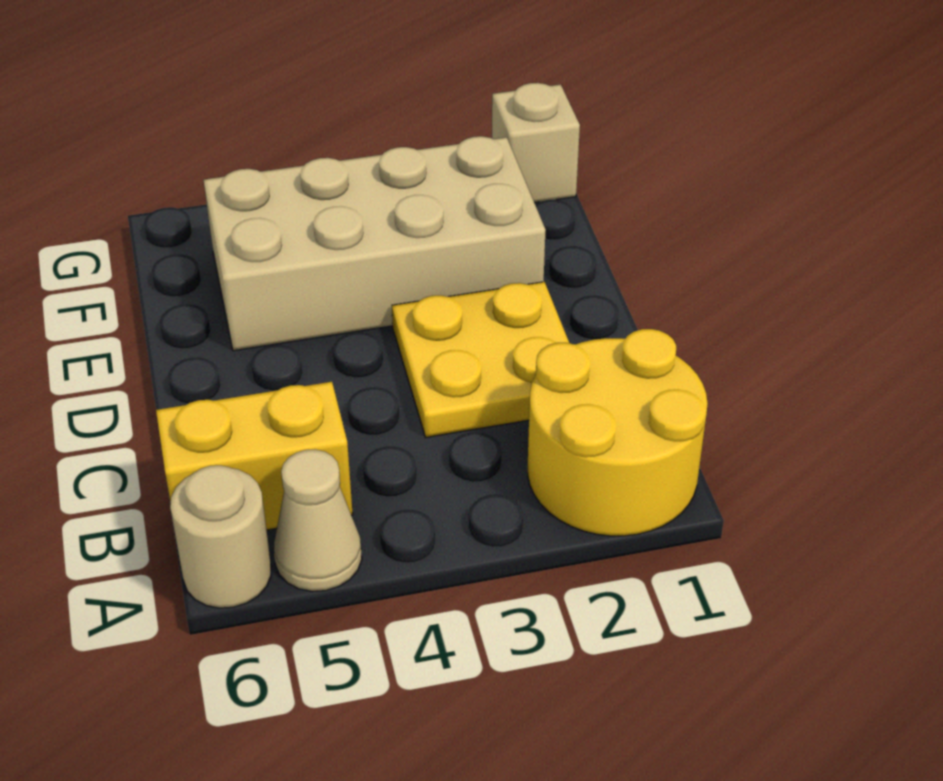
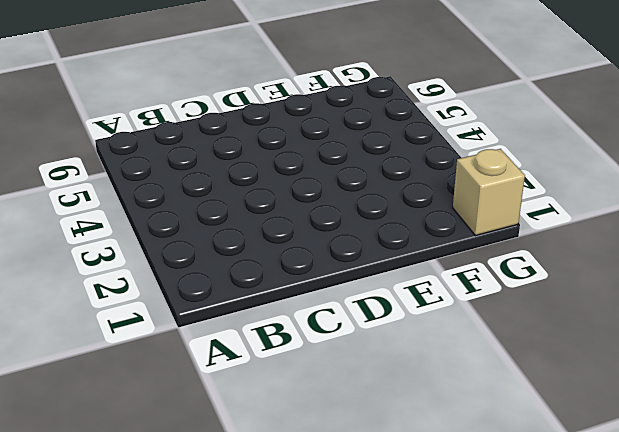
none -> yellow round brick A1:B2 level 1
none -> tan cone A5 level 1

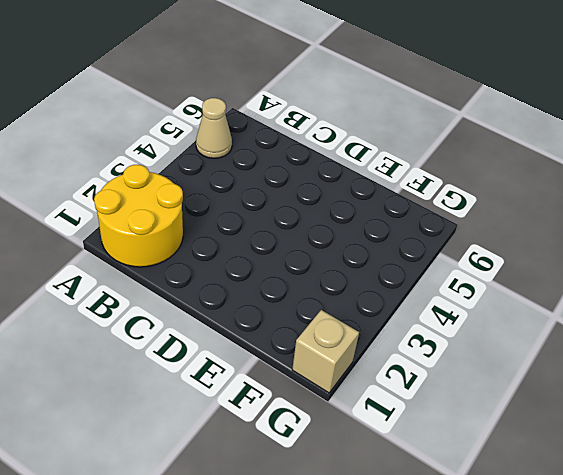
none -> tan round brick A6 level 1
none -> yellow brick B5:B6 level 1

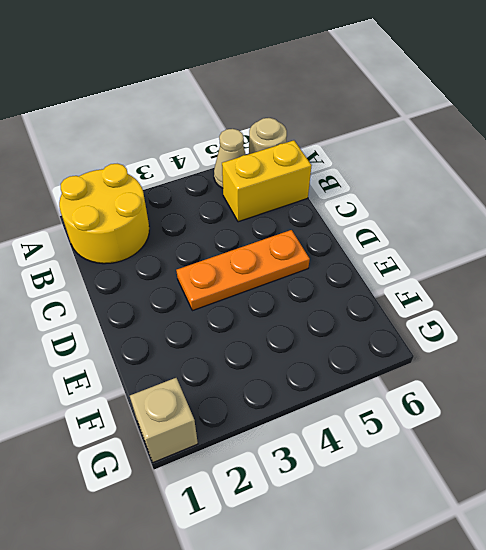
orange plate D3:D5 level 1 -> yellow plate C2:D3 level 1
none -> tan brick E2:F5 level 1

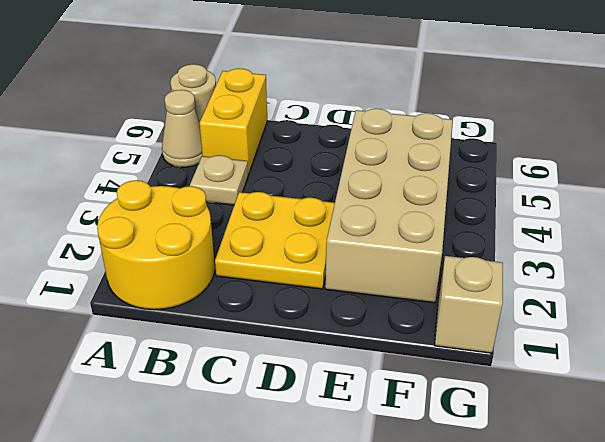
tan plate B4 level 1 -> none

